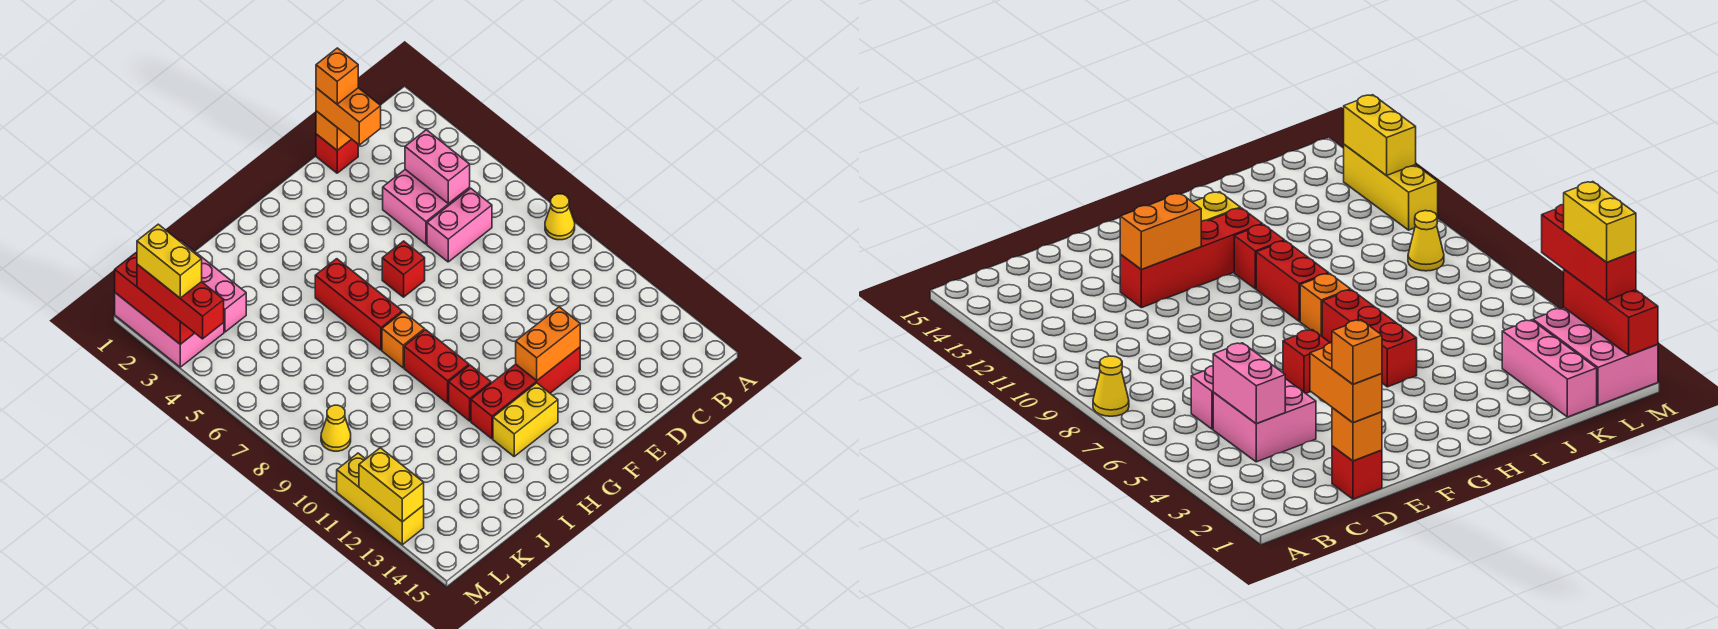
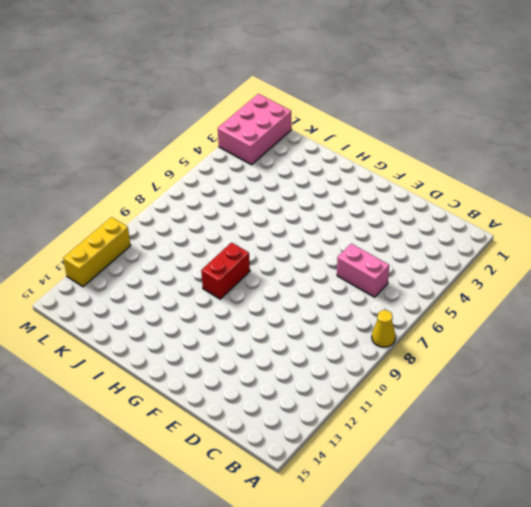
none -> pink brick C4:D5 level 1
none -> red brick D1 level 1
none -> red brick E12:H12 level 1

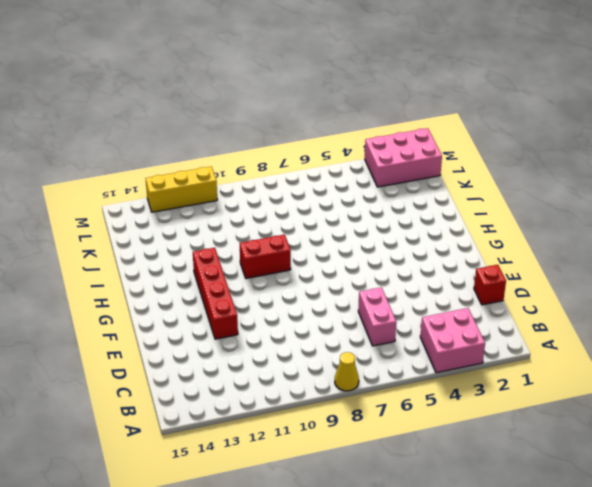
pink brick A3:B4 level 1 -> pink brick C4:D5 level 1
none -> red brick F6 level 1
none -> yellow brick G13:H13 level 1
none -> red brick H5:H7 level 1

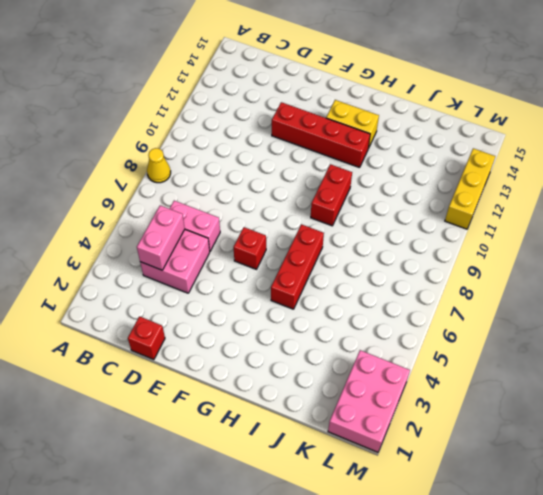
none -> orange brick H8 level 1
none -> red brick H11 level 1
none -> pink brick K1:K3 level 1

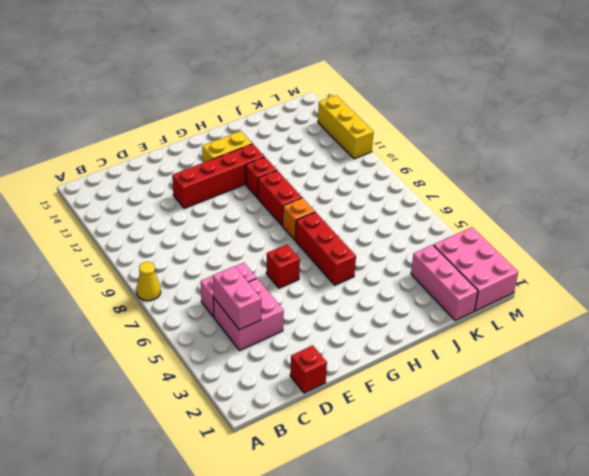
none -> yellow cone L9 level 1
none -> orange brick D1 level 2
none -> orange brick E12:F12 level 2

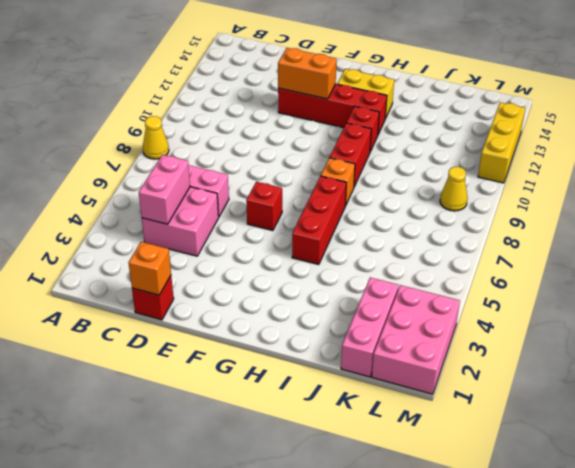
none -> red brick M1:M3 level 2
none -> yellow brick M12:M13 level 2
none -> orange brick D1:D2 level 3

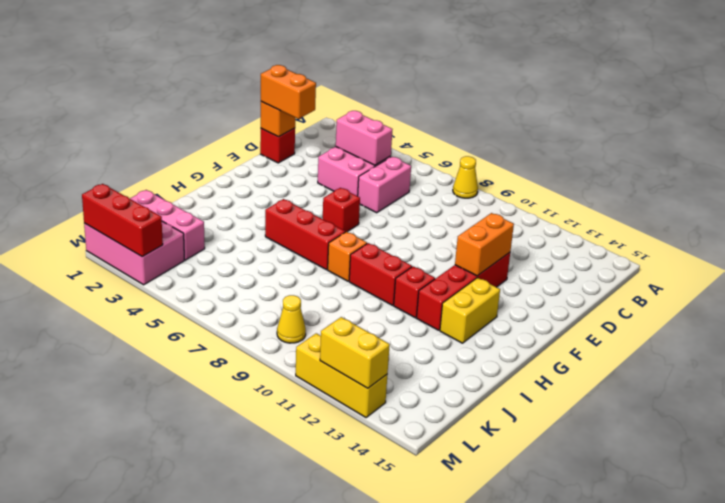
none -> red brick M2:M4 level 3
none -> orange brick D1 level 4
none -> yellow brick M2:M3 level 4

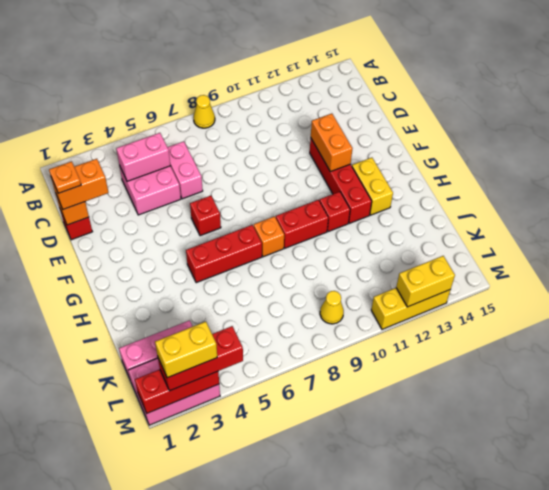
orange plate D1 level 4 -> orange brick D1 level 4

